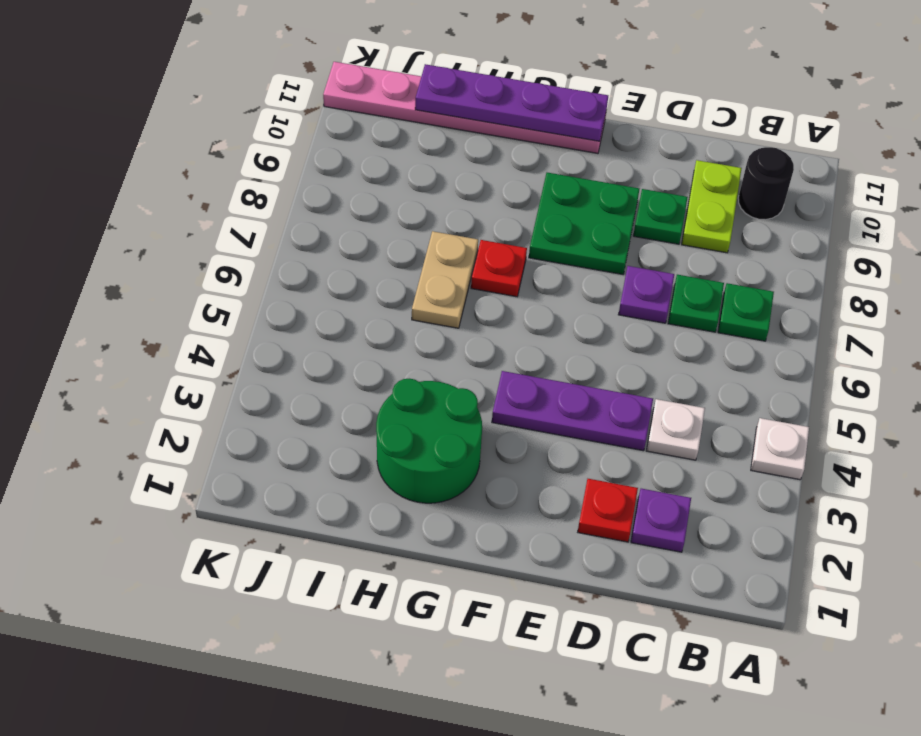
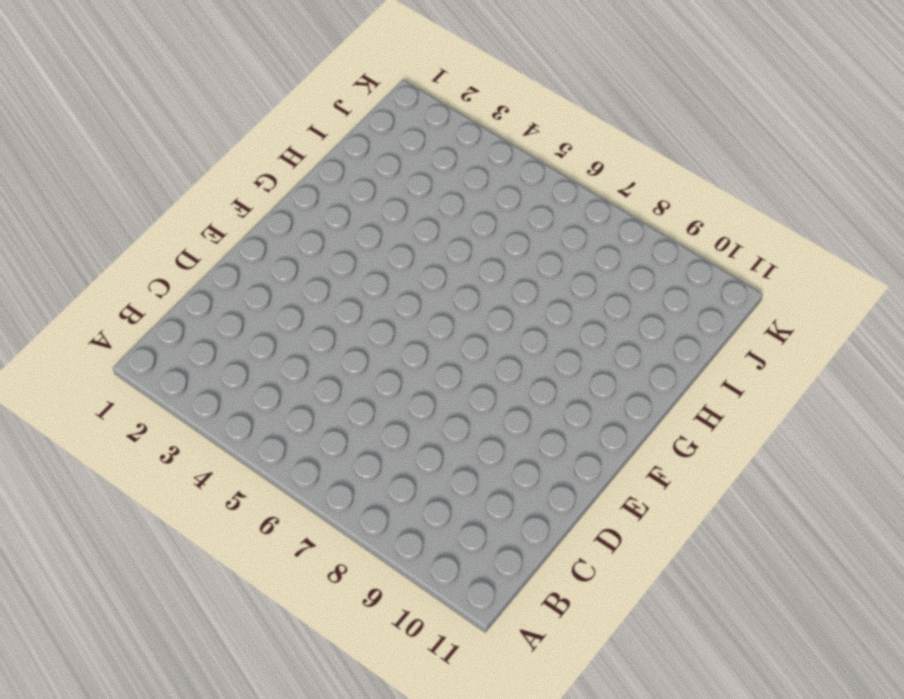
none -> white plate A4 level 1
none -> green plate B7 level 1
none -> black round brick B10 level 1

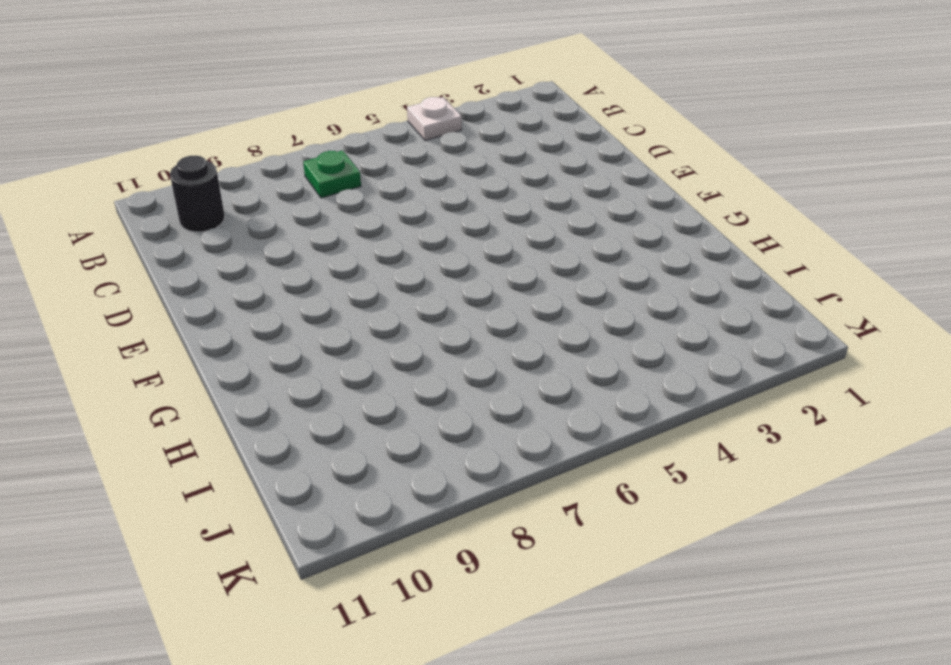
none -> purple plate C2 level 1
none -> white plate C4 level 1
none -> green plate C7 level 1

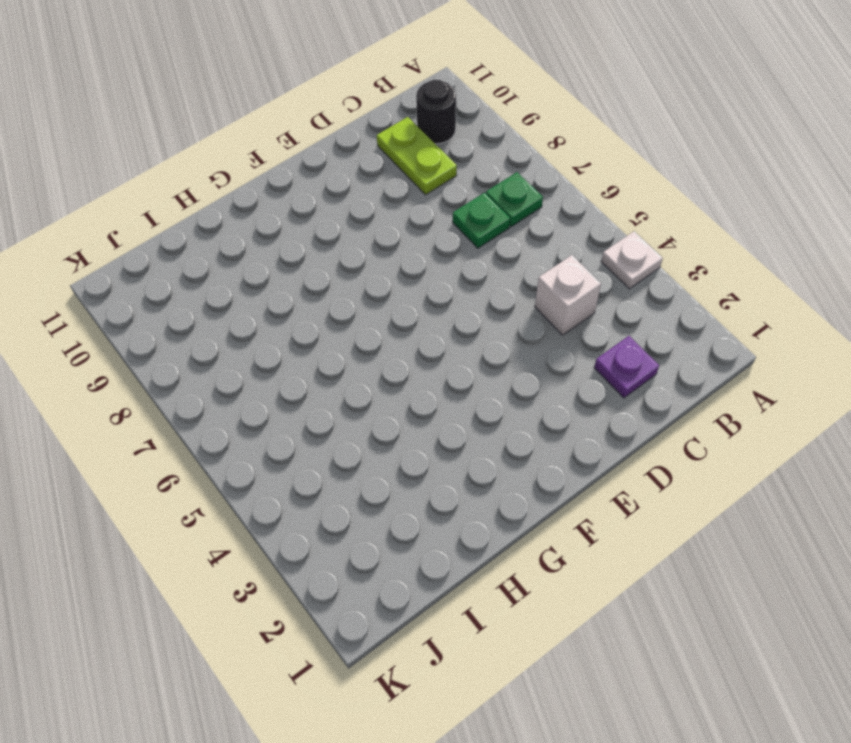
white brick C4 level 1 -> white plate C4 level 1
none -> red plate D2 level 1
none -> purple plate D4:F4 level 1
none -> purple plate D7 level 1

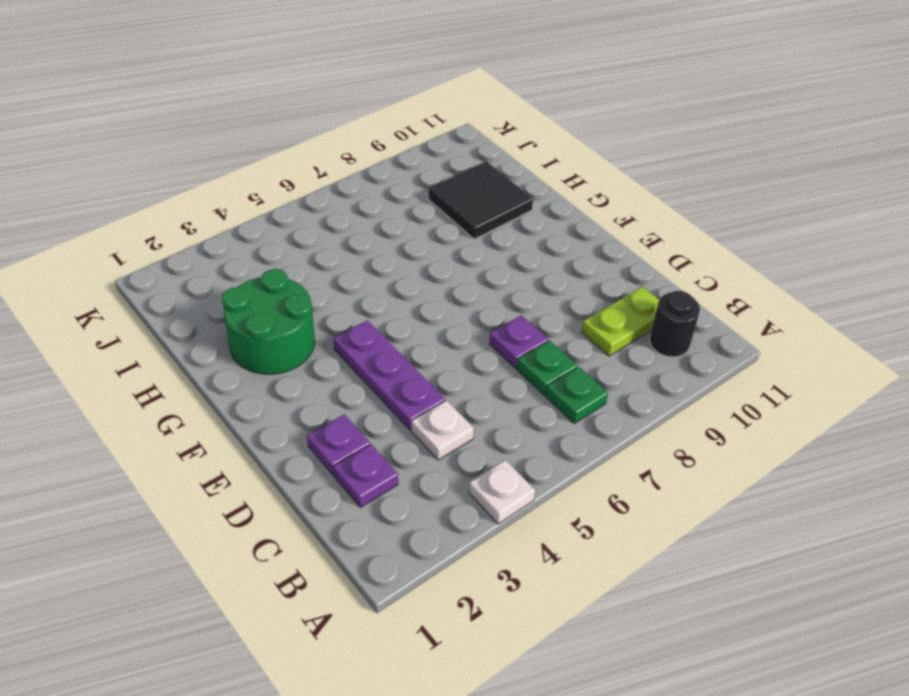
purple plate D2 level 1 -> red plate D2 level 1
black tile H9:I10 level 1 -> none
none -> green plate D9 level 1
none -> green plate E8:F9 level 1
none -> pink plate F11:K11 level 1

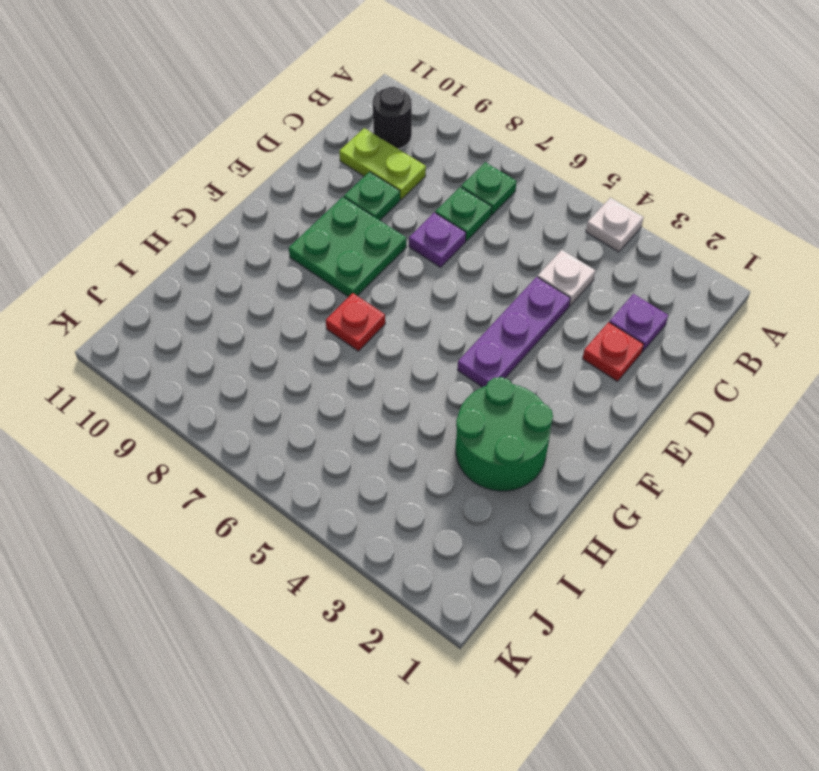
none -> pink plate F11:K11 level 1
none -> tan plate H6:H7 level 1
none -> purple plate F11:I11 level 2

